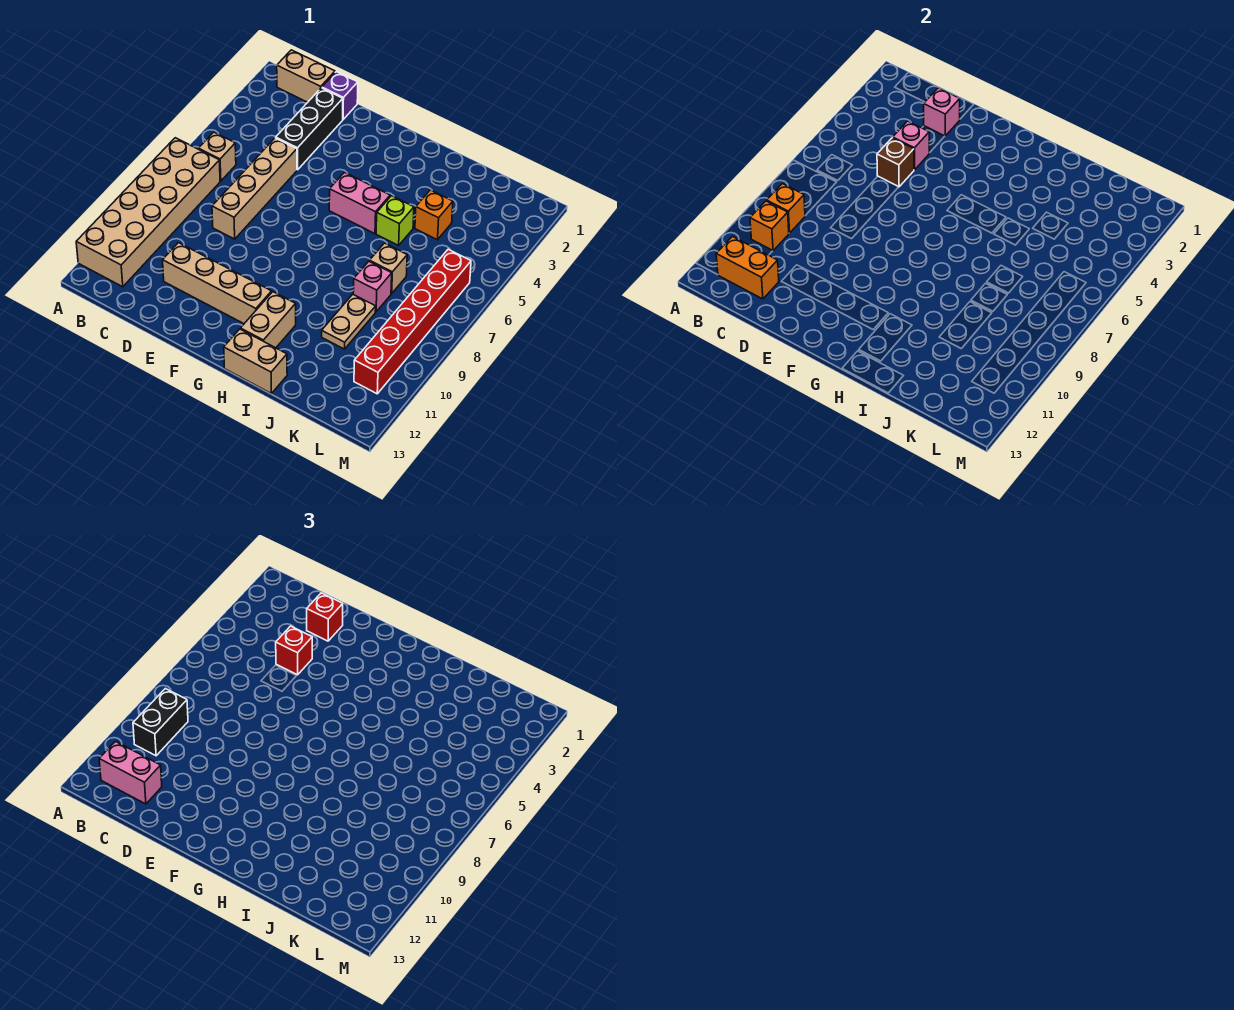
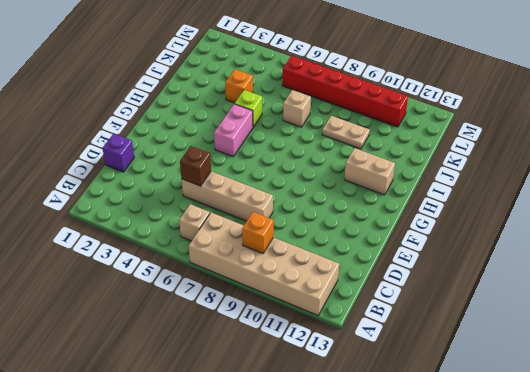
none -> tan brick B1:C1 level 1
none -> black brick D2:D4 level 1
none -> tan brick D11:G11 level 1

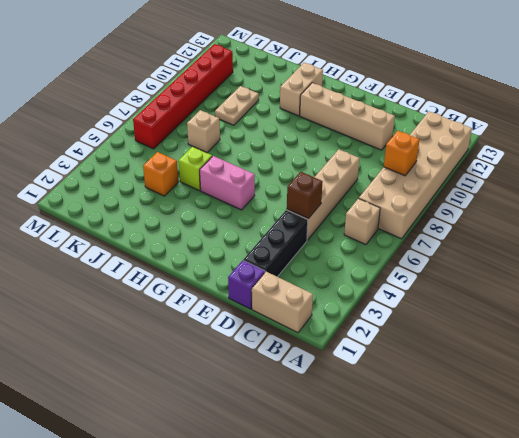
none -> tan brick H13:I13 level 1
none -> pink brick J8 level 1
none -> orange brick B10 level 2

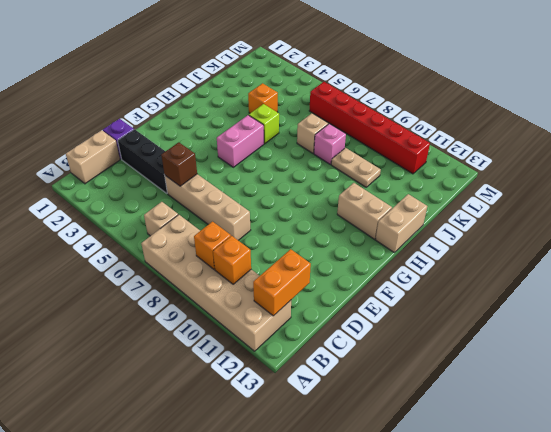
none -> tan brick D11:G11 level 1
none -> pink brick D2 level 2
none -> pink brick D4 level 2

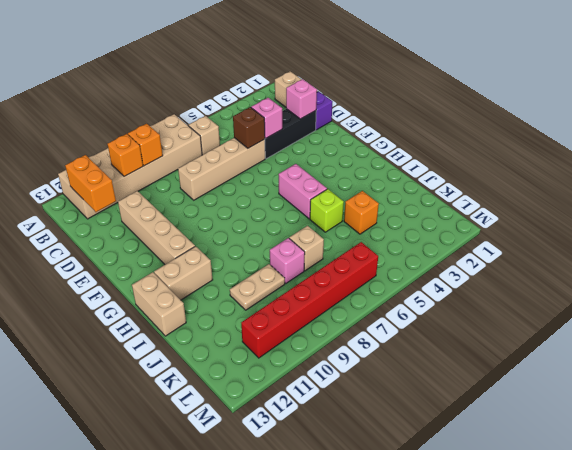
none -> black brick B9:B10 level 3
none -> pink brick B12:C12 level 3
none -> red brick D2 level 3

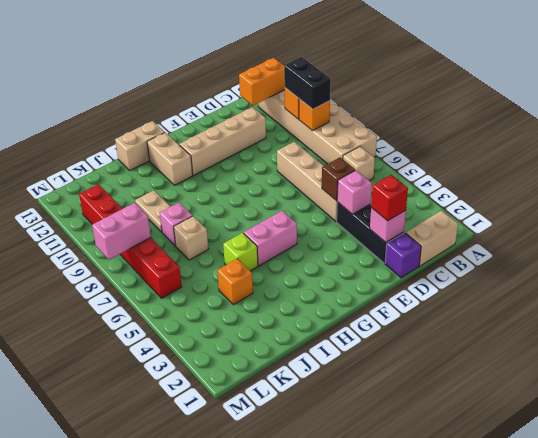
pink brick L8:M8 level 2 -> pink brick B12:C12 level 3
none -> red brick D4 level 3

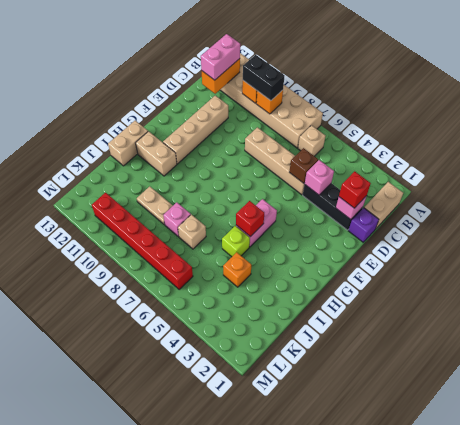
red brick H5 level 2 -> red brick D4 level 3

